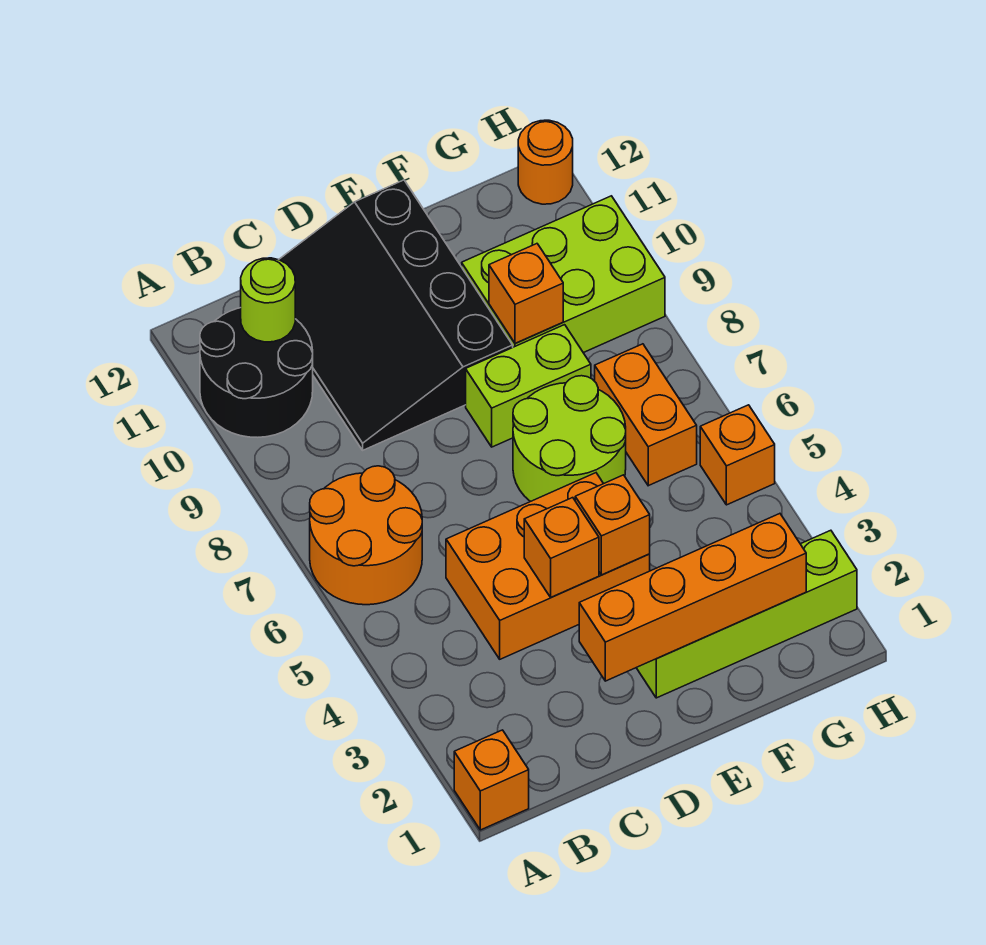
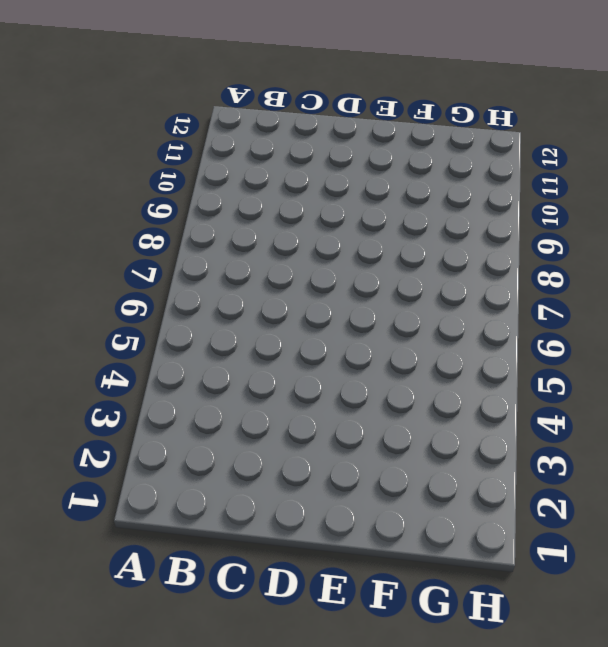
none -> orange brick A1 level 1
none -> orange round brick A6:B7 level 1
none -> black round brick A10:B11 level 1

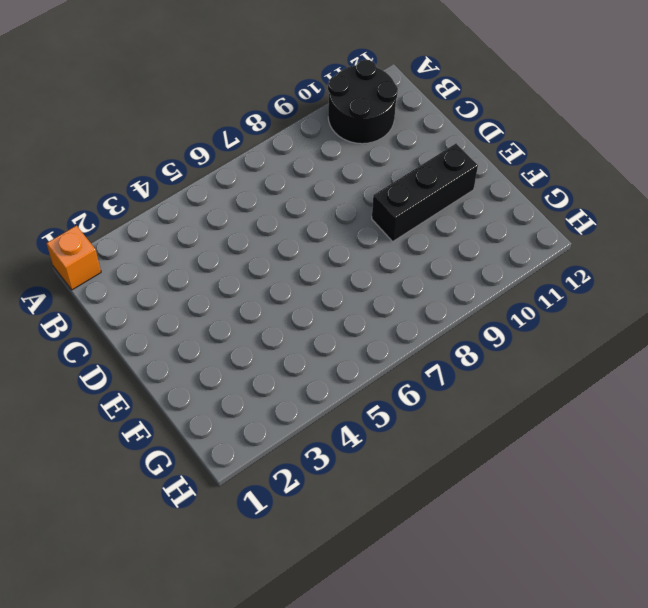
black brick E9:E11 level 1 -> black slope C9:E12 level 1 top E
none -> orange round brick A6:B7 level 1
none -> orange brick C4:E5 level 1
none -> lime brick E2:H2 level 1

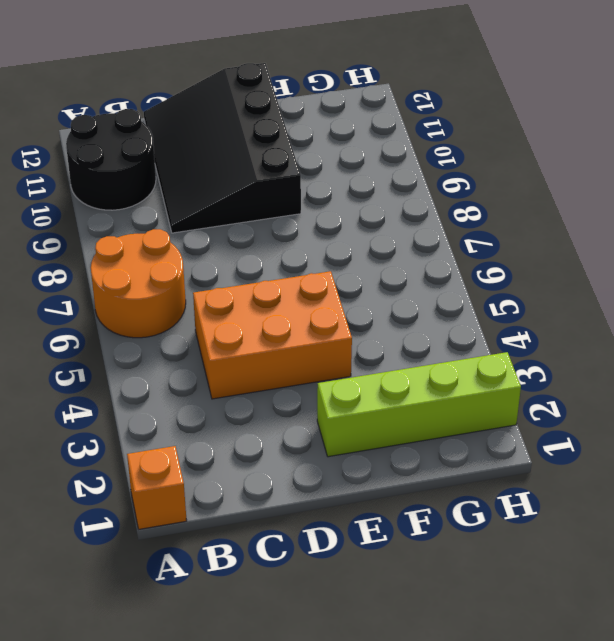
none -> lime round brick E6:F7 level 1
none -> lime brick E8:F8 level 1
none -> lime brick F9:H10 level 1

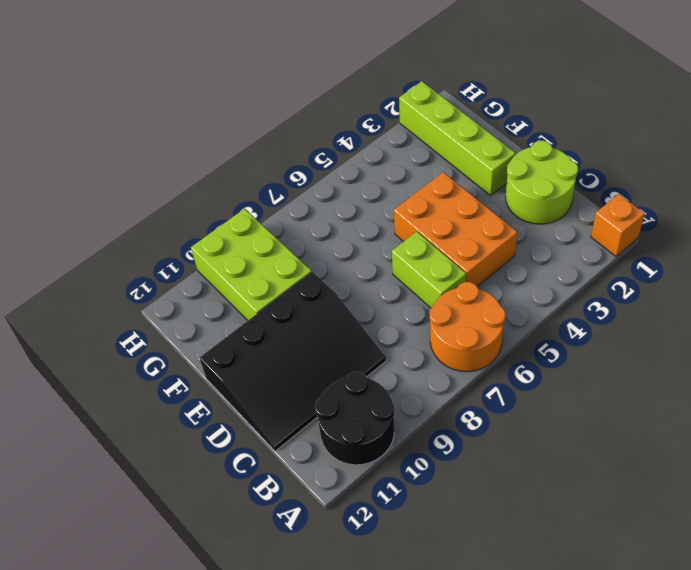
lime round brick C1:D2 level 1 -> lime round brick E6:F7 level 1
lime brick C6:D6 level 1 -> lime brick E8:F8 level 1
none -> orange brick G6:G7 level 1
none -> orange brick H5 level 1
none -> orange round brick H12 level 1

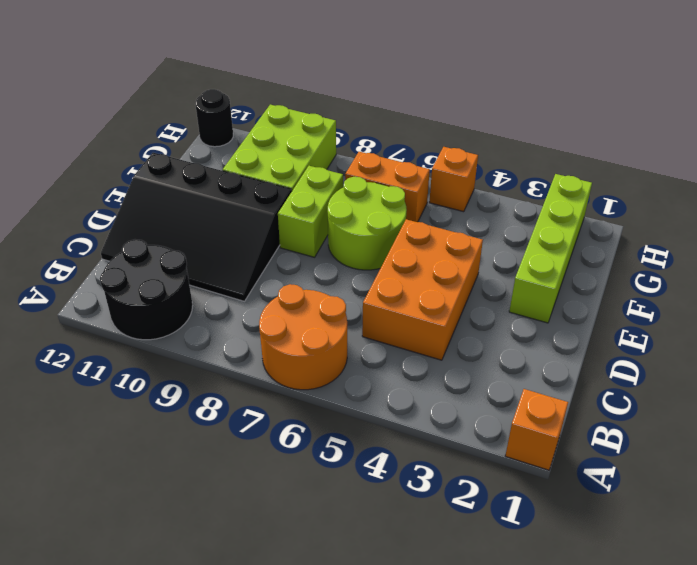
black round brick H12 level 1 -> orange round brick H12 level 1
none -> lime round brick B11 level 2
none -> orange brick D2:G2 level 2
none -> orange brick D4 level 2

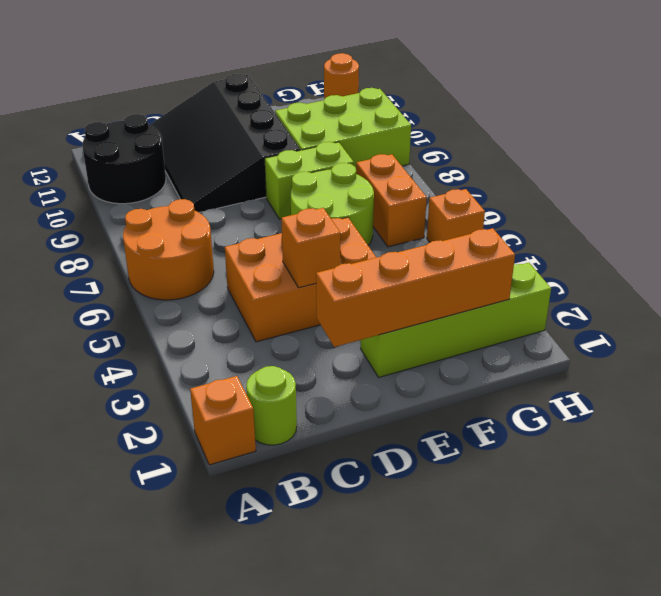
lime round brick B1 level 1 -> lime round brick B11 level 2
none -> orange brick E4 level 2
none -> orange brick F9 level 2

